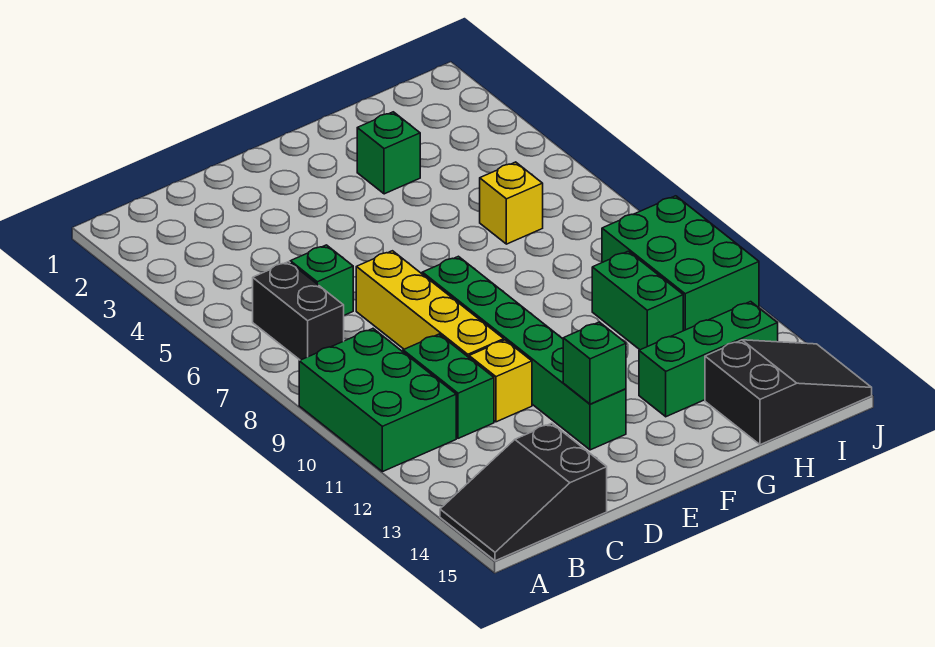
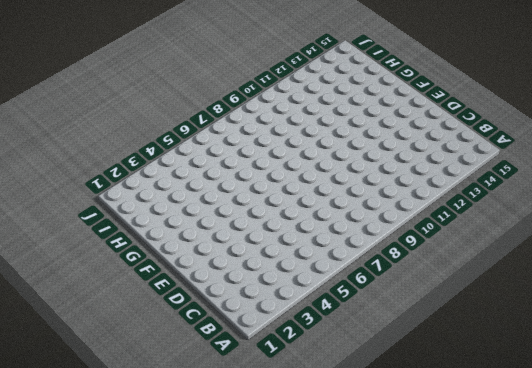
none -> green brick A9:B11 level 1
none -> black slope A14:C15 level 1 top C
none -> black brick B6:B7 level 1

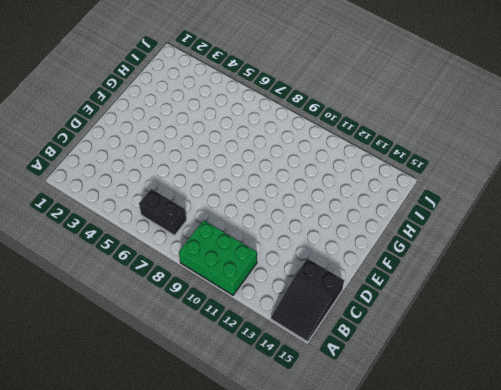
none -> green brick C6 level 1
none -> green brick C10:C11 level 1
none -> yellow brick D7:D10 level 1

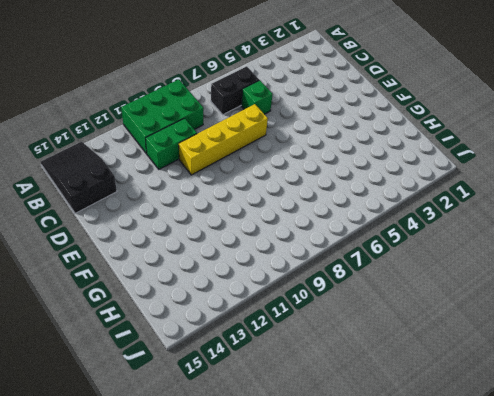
none -> yellow brick D11 level 1
none -> green brick E8:E13 level 1
none -> green brick G3 level 1

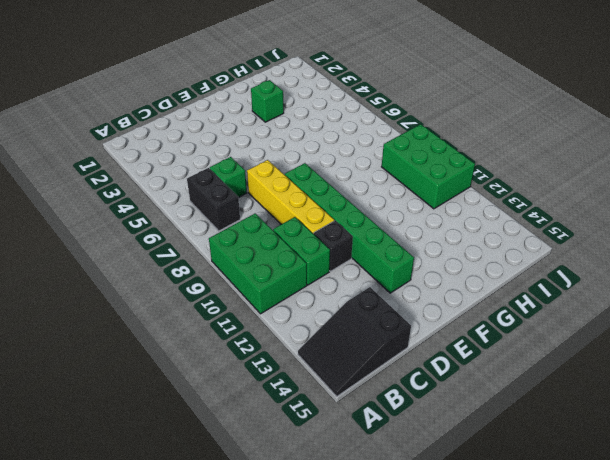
black brick D11 level 1 -> yellow brick D11 level 1
none -> green brick G13:I13 level 1
none -> yellow brick H6 level 1
none -> green brick H10:H11 level 1

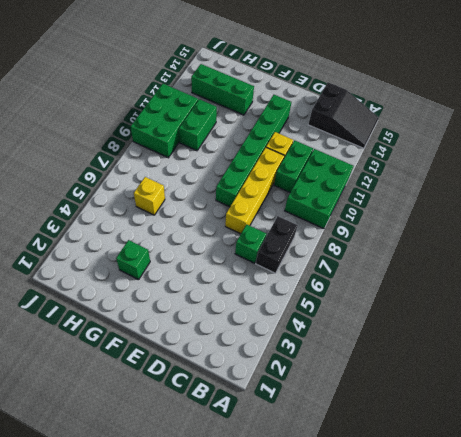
none -> black slope H14:J15 level 1 top H
none -> green brick E13 level 2

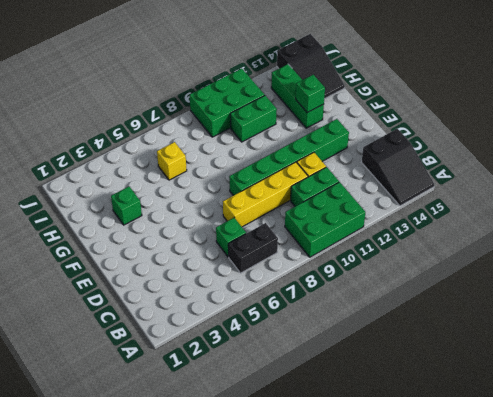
green brick G13 level 2 -> green brick E13 level 2
black slope H14:J15 level 1 top J -> black slope H14:J15 level 1 top H

